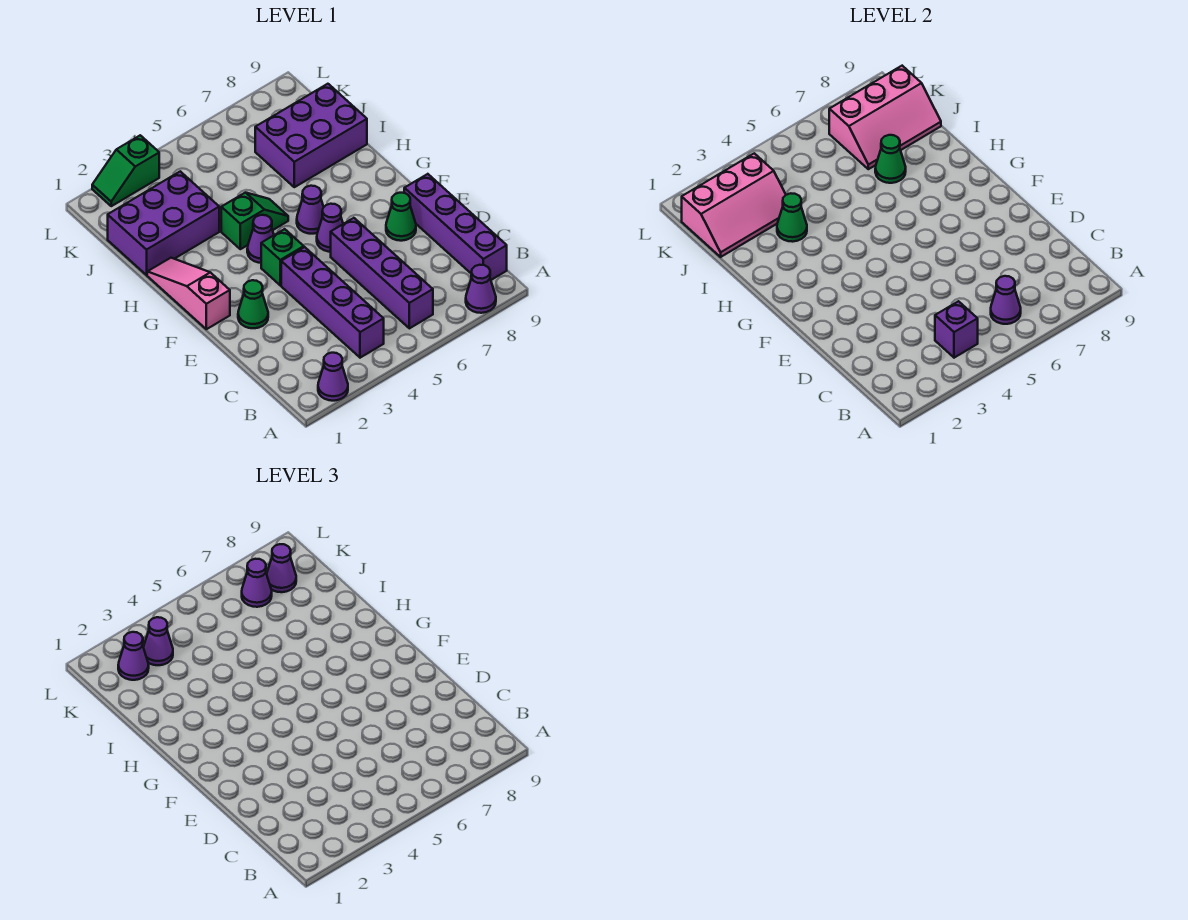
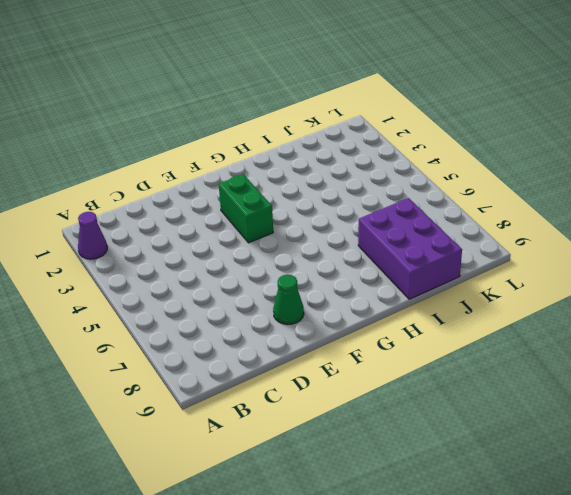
green brick F3:F4 level 1 -> green brick F4 level 1
none -> purple cone A8 level 1
none -> purple brick B4:E4 level 1
none -> purple brick B6:E6 level 1

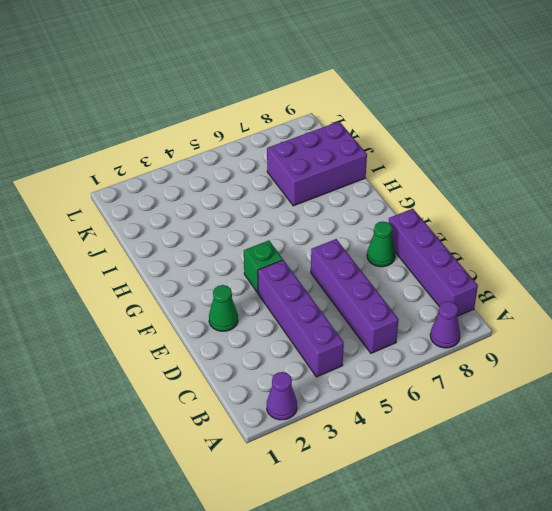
none -> pink slope F1:H1 level 1 top F
none -> purple cone F6 level 1
none -> purple cone G4 level 1

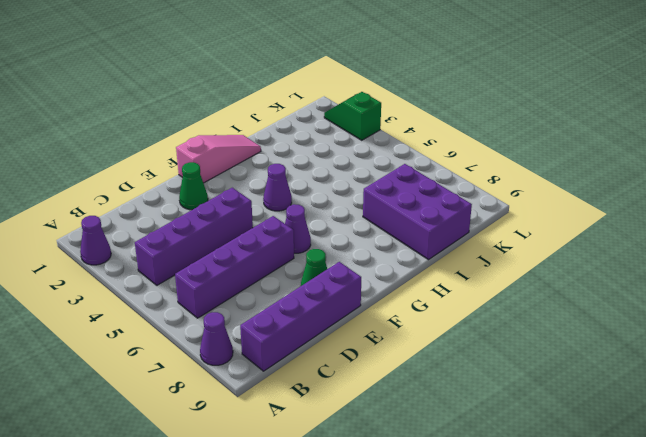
none -> green brick F4 level 1
none -> purple cone G6 level 1
none -> green slope H4:H5 level 1 top 4

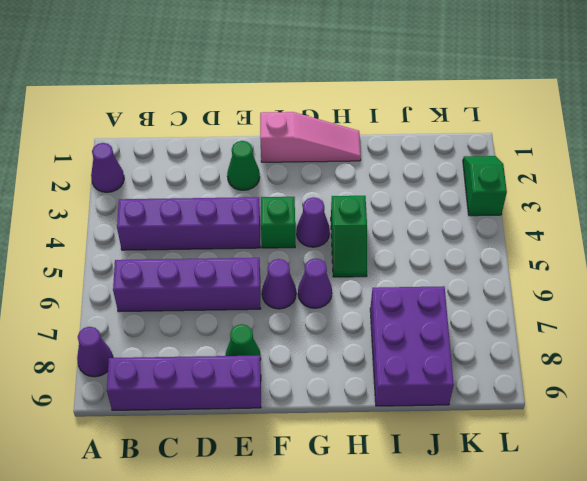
none -> purple brick I1:J3 level 1
none -> purple brick B4 level 2
none -> purple cone B6 level 2

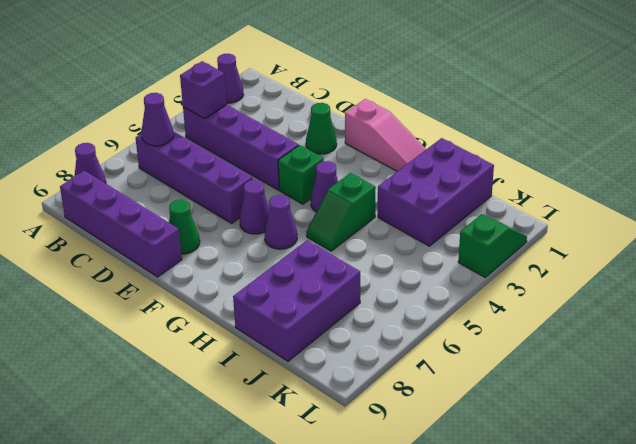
none -> green cone I3 level 2
none -> green cone I7 level 2
none -> pink slope J1:K3 level 2 top K

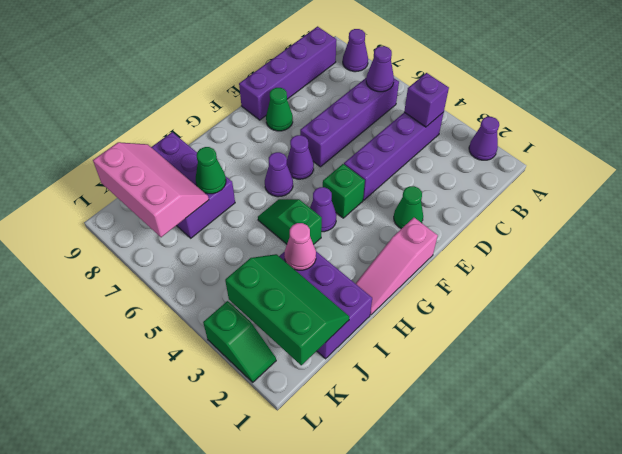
pink cone I3 level 2 -> green cone I3 level 2
green slope J1:K3 level 2 top K -> pink slope J1:K3 level 2 top K
none -> purple cone K2 level 3
none -> purple cone K3 level 3
none -> purple cone K7 level 3

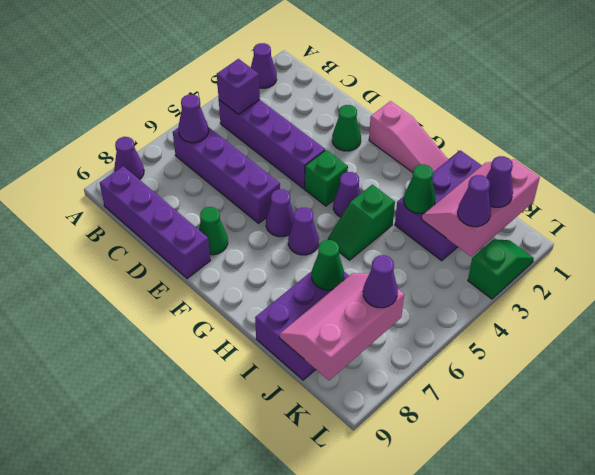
none -> purple cone K8 level 3

